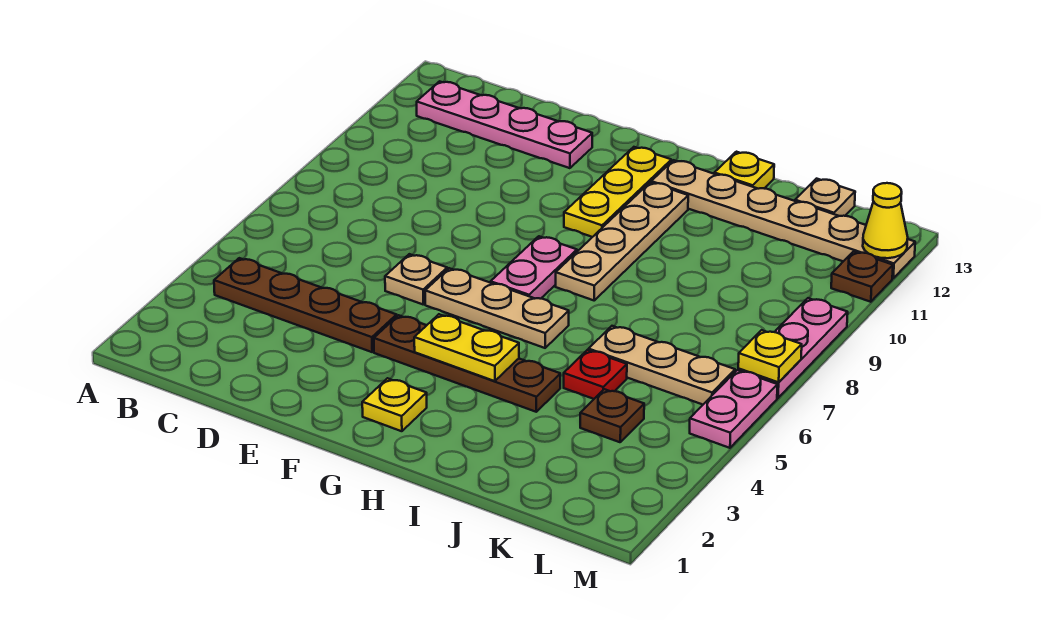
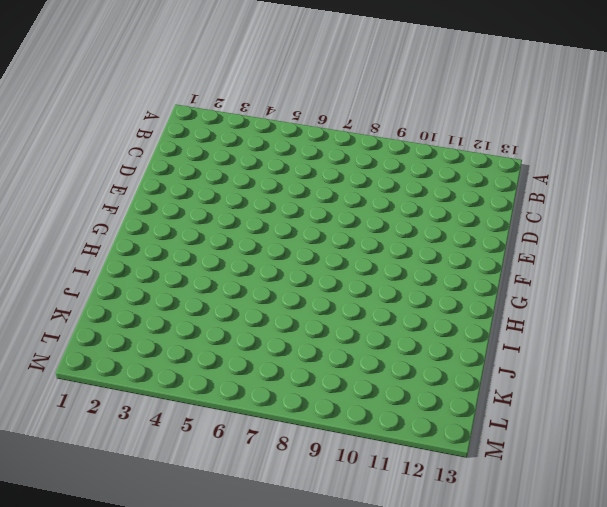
none -> brown plate B4:E4 level 1
none -> pink plate B12:E12 level 1
none -> tan plate E6 level 1

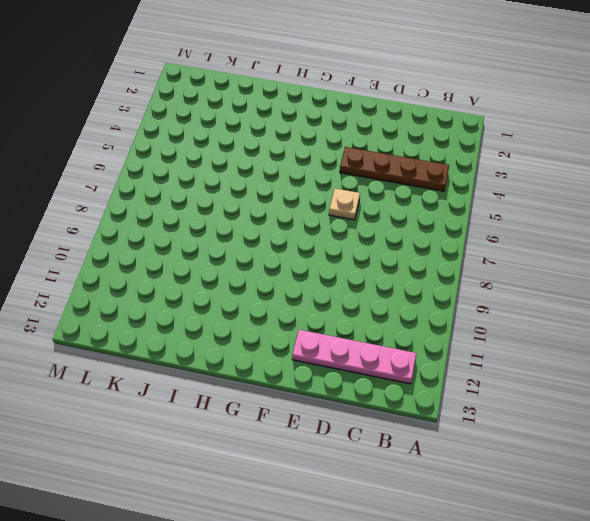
none -> brown plate F4:I4 level 1
none -> tan plate F6:H6 level 1
none -> yellow plate G2 level 1

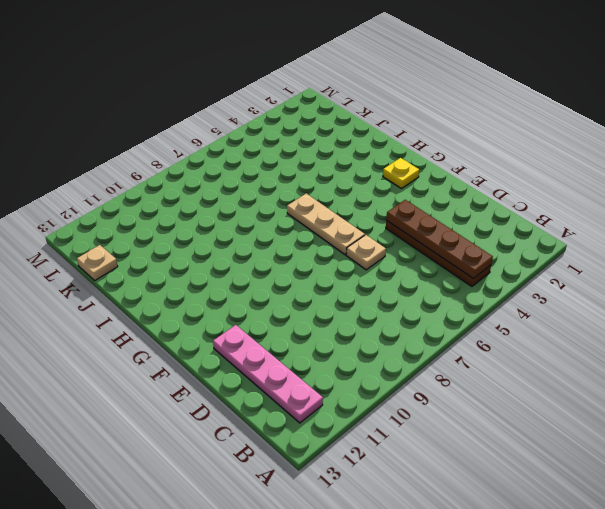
brown plate B4:E4 level 2 -> brown plate F4:I4 level 1
none -> pink plate G7:G8 level 1
none -> yellow plate G10:G12 level 1
none -> tan plate H8:H11 level 1

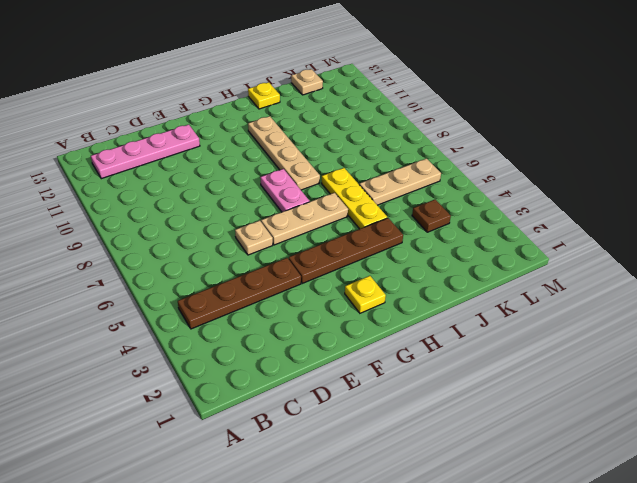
yellow plate I5:I7 level 1 -> yellow plate G10:G12 level 1
none -> tan plate H12:M12 level 1
none -> red plate J5 level 1
none -> pink plate M5:M6 level 1

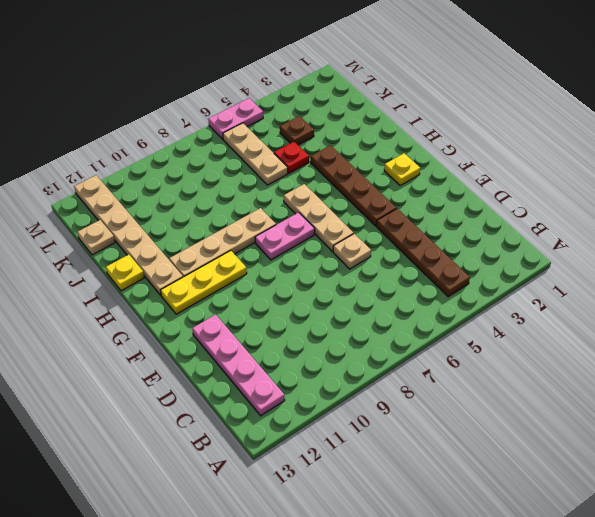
none -> pink plate M7:M9 level 1
none -> brown plate M11 level 1
none -> yellow plate G4:H4 level 2

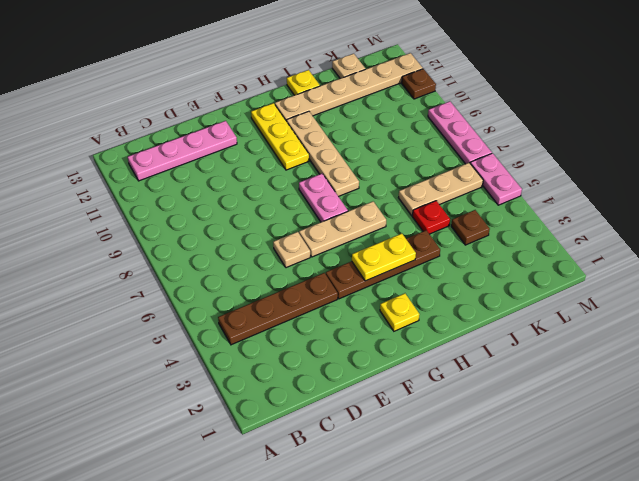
none -> yellow plate M7 level 2
none -> yellow cone M12 level 2

